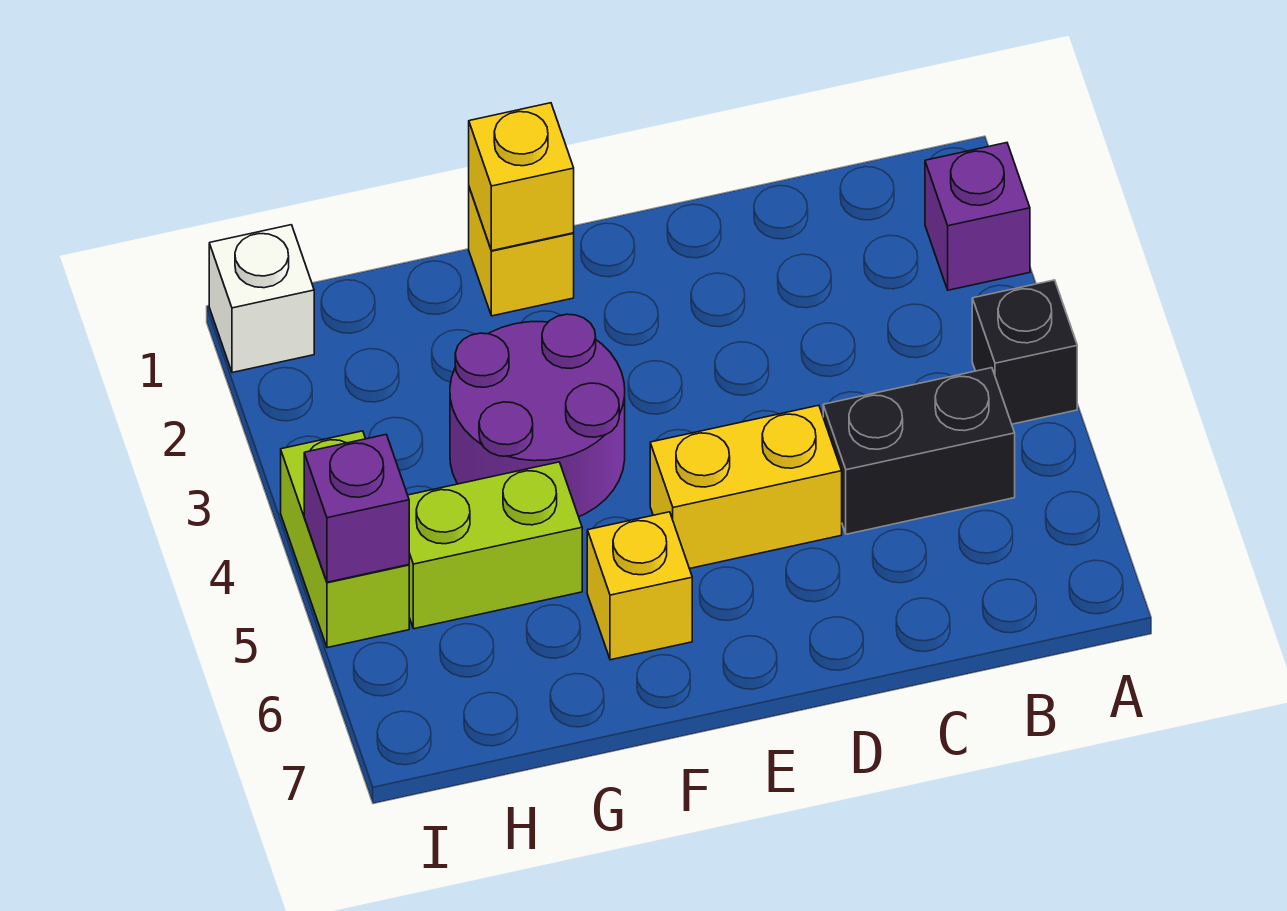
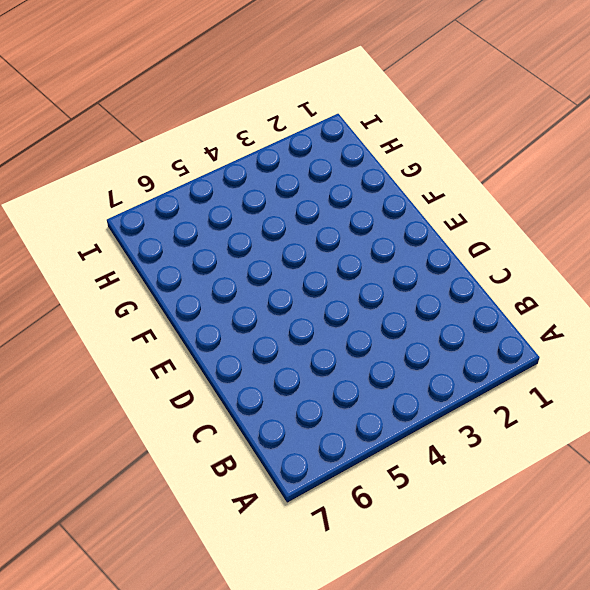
none -> purple brick A2 level 1
none -> black brick A4 level 1
none -> black brick B5:C5 level 1

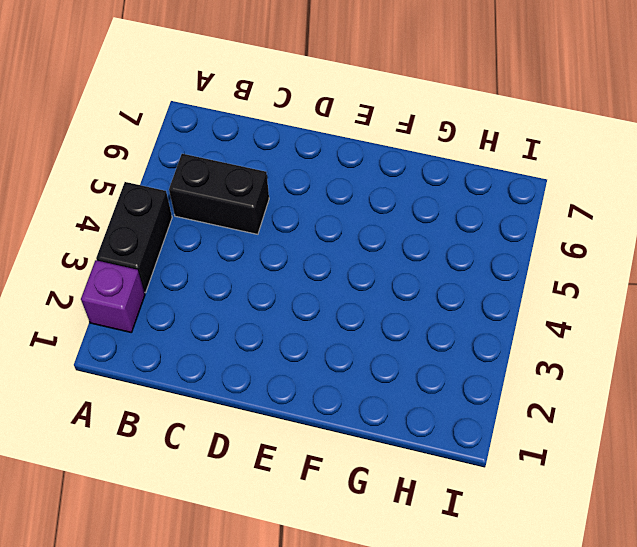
black brick A3:A4 level 1 -> black brick A4 level 1
none -> yellow brick D5:E5 level 1
none -> yellow brick F1 level 1
none -> purple round brick F3:G4 level 1

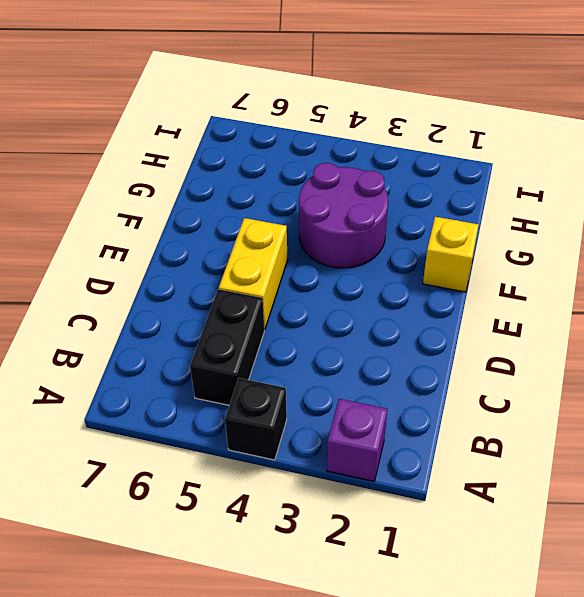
none -> yellow brick F6 level 1
none -> lime brick G5:H5 level 1
none -> white brick I1 level 1

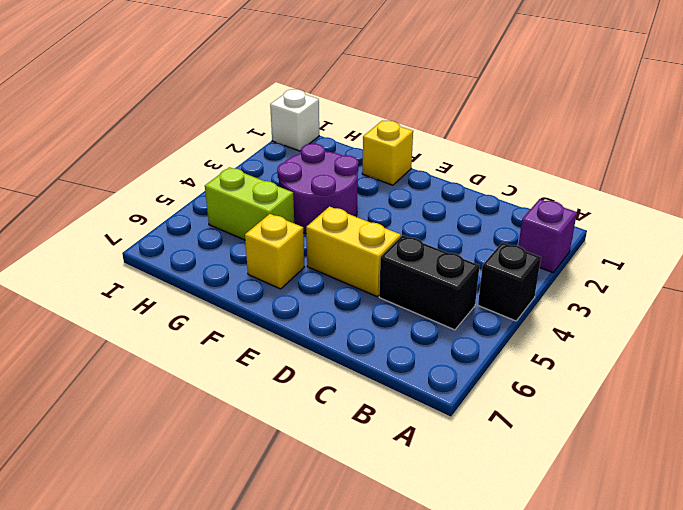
none -> lime brick I4:I5 level 1
none -> yellow brick F1 level 2
none -> purple brick I5 level 2

